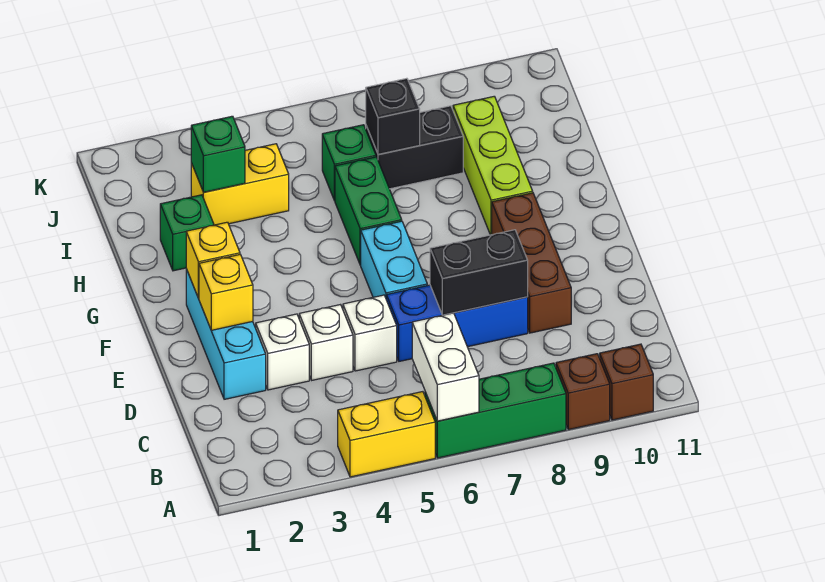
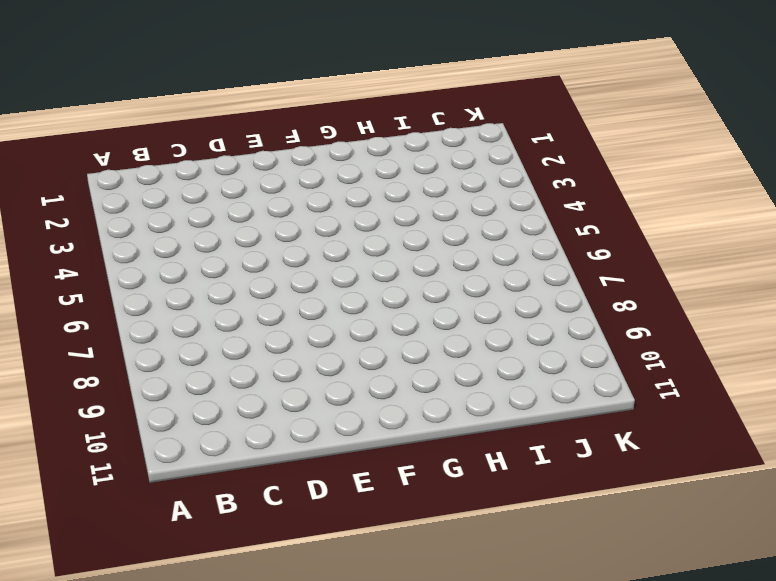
none -> yellow brick A4:A5 level 1
none -> green brick A6:A8 level 1
none -> brown brick A9 level 1

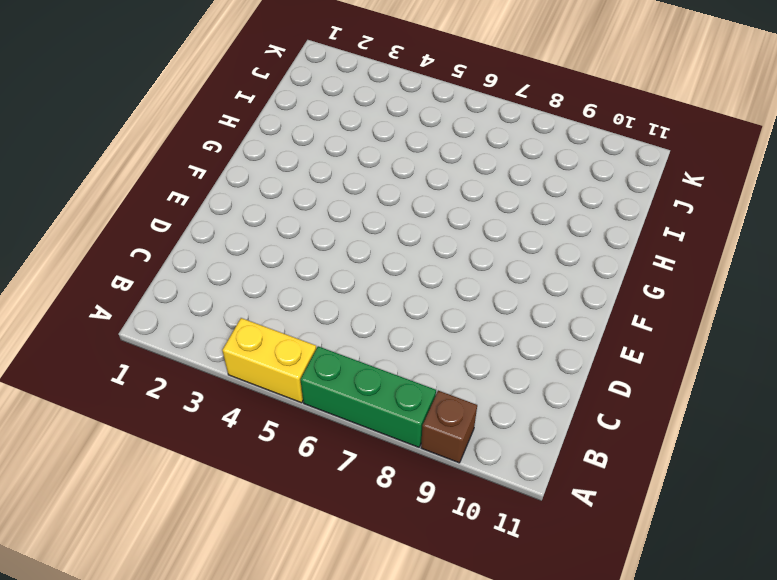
none -> brown brick A10 level 1
none -> cyan brick D2:F2 level 1
none -> white brick D3 level 1

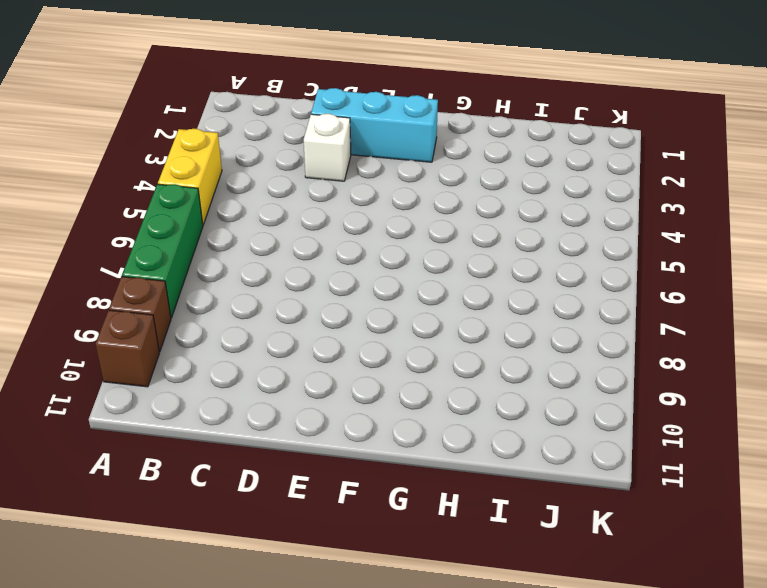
none -> white brick D4 level 1
none -> white brick D5 level 1
none -> blue brick D6:D8 level 1

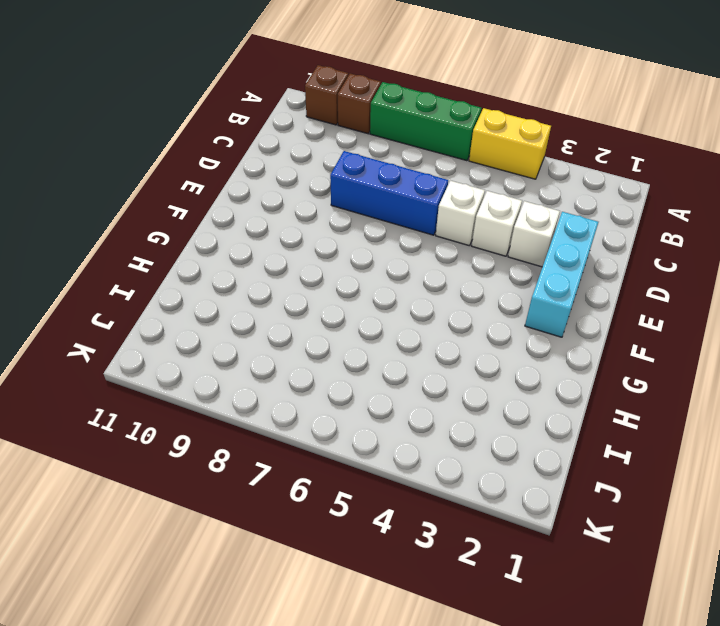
none -> brown brick D9:F9 level 1
none -> cyan brick E6:F6 level 1
none -> green brick G6:H6 level 1

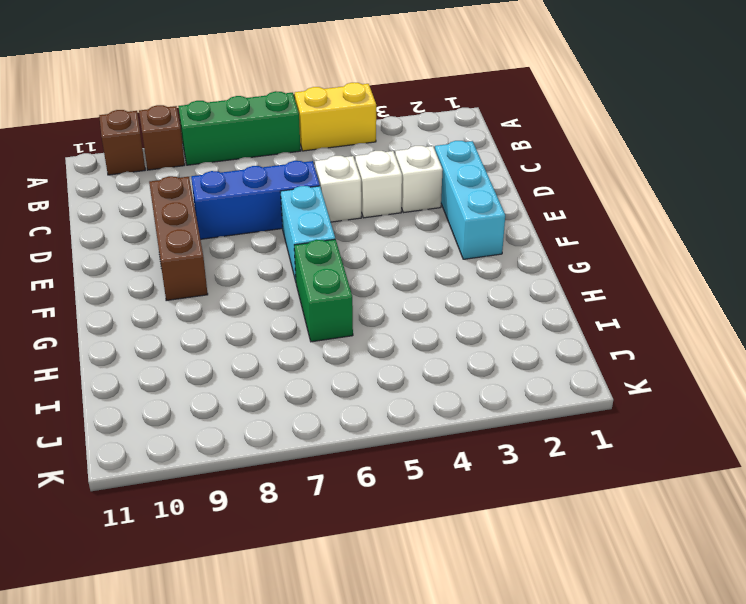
none -> lime brick G9:I9 level 1
none -> green brick H2 level 1
none -> yellow brick I3:I4 level 1

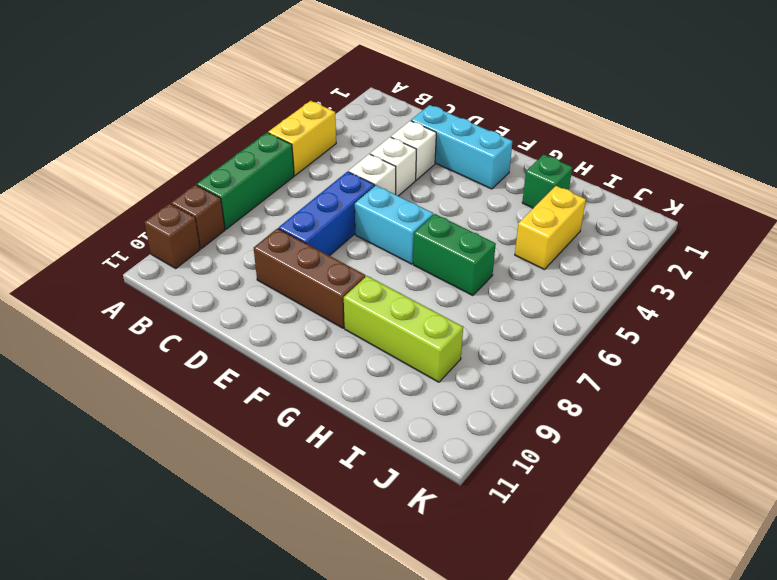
none -> green brick I6 level 1
none -> black brick I7:I8 level 1
none -> white brick A6:B6 level 2

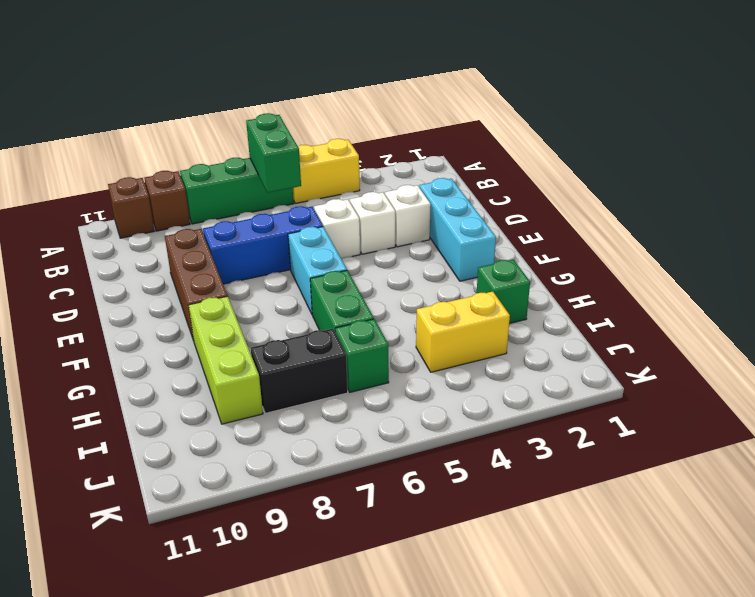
green brick A6:B6 level 2 -> white brick A6:B6 level 2
none -> black brick D7:D8 level 2
none -> yellow brick E2 level 2
none -> yellow brick F2 level 2

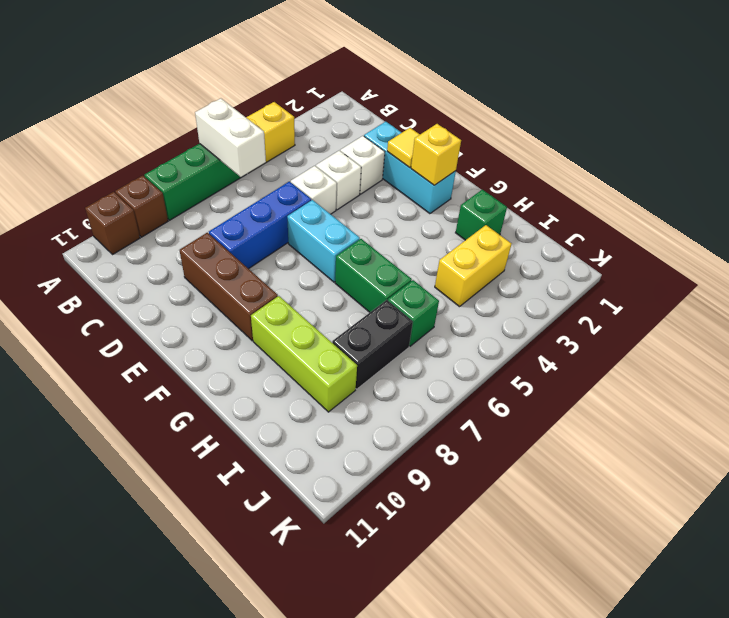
yellow tile E2 level 2 -> yellow brick E2 level 2
none -> black brick D7:D8 level 2
none -> green brick I3 level 2
none -> black brick I7 level 2

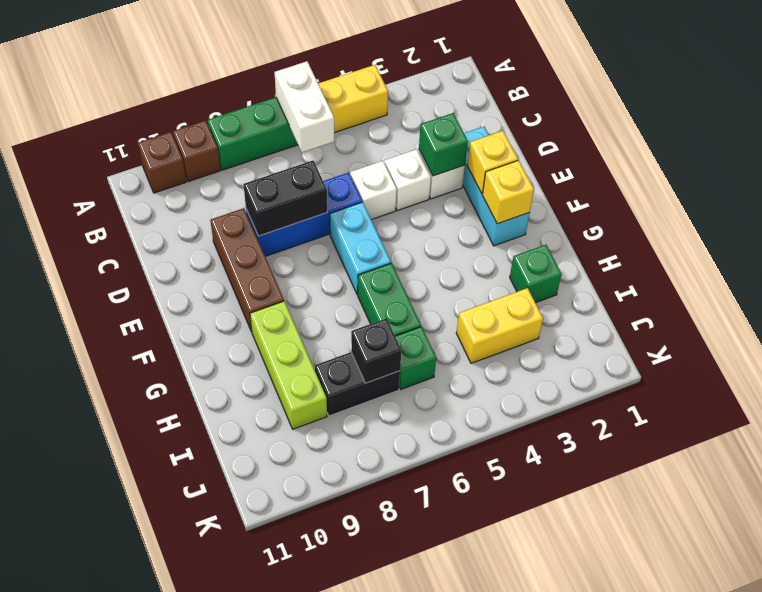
green brick D3 level 2 -> green brick I3 level 2

